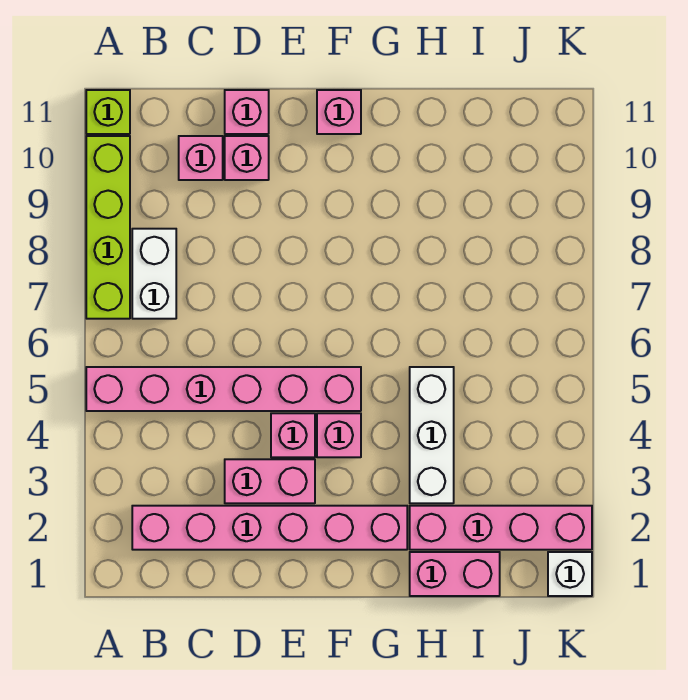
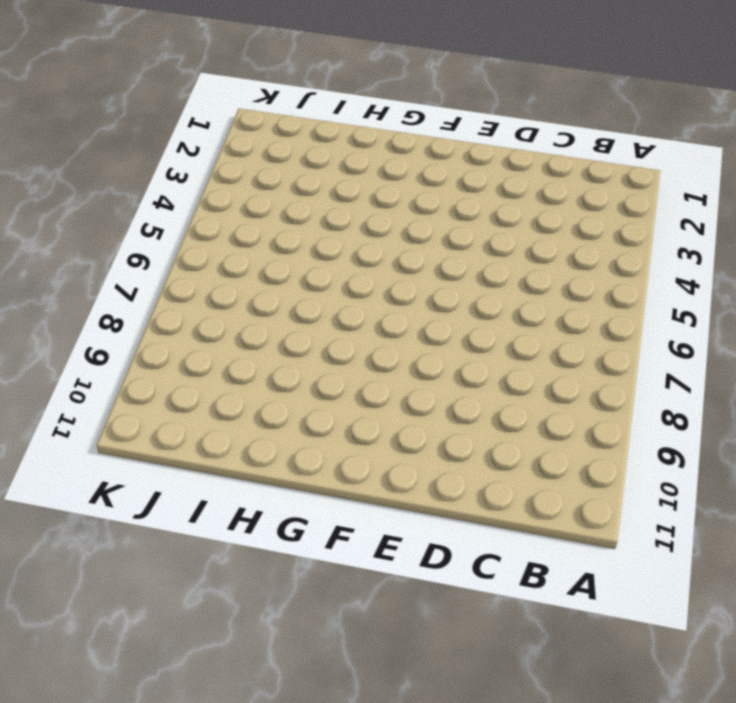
none -> pink brick A5:F5 level 1
none -> lime brick A7:A10 level 1
none -> lime brick A11 level 1

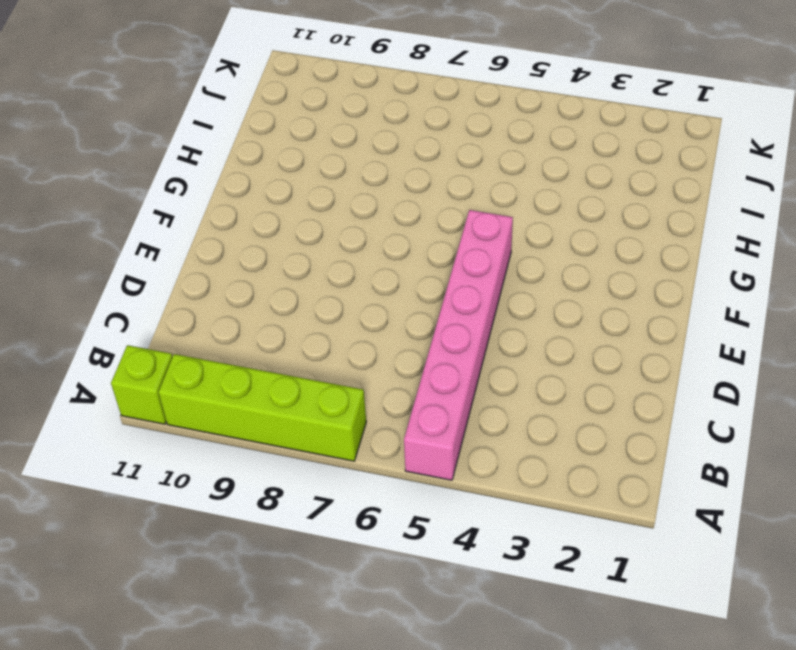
none -> pink brick B2:G2 level 1
none -> white brick B7:B8 level 1
none -> pink brick C10 level 1

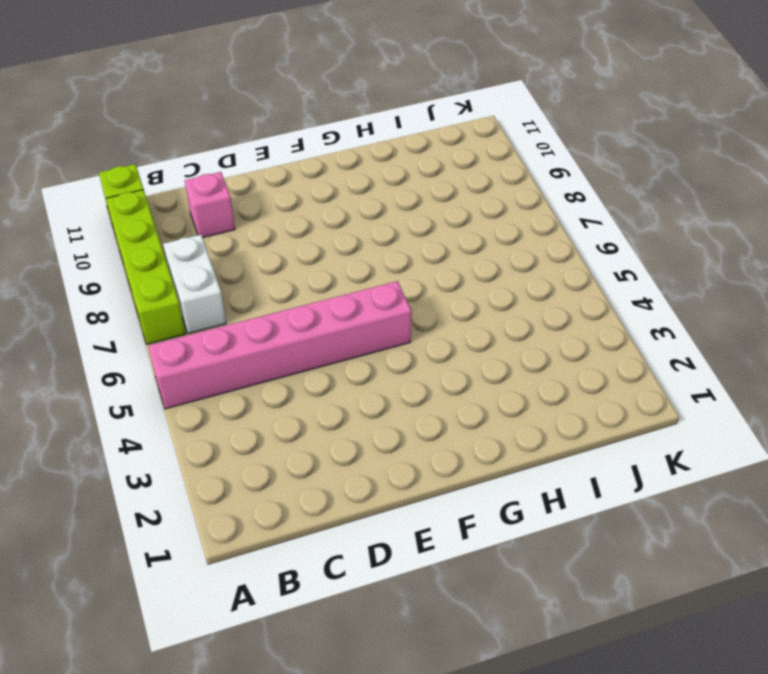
none -> pink brick B2:G2 level 1
none -> pink brick D3:E3 level 1
none -> pink brick D10 level 1

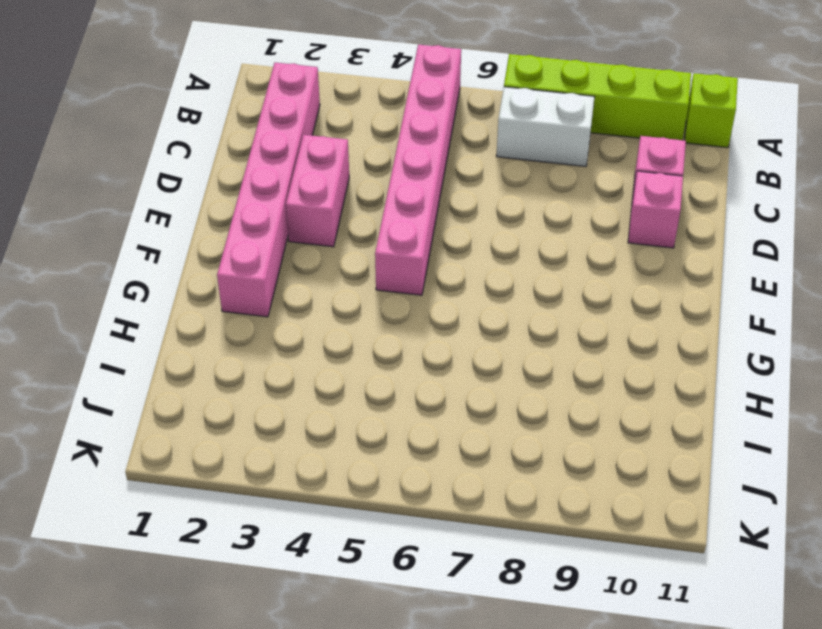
none -> pink brick D11 level 1
none -> pink brick E4 level 1
none -> pink brick F4 level 1

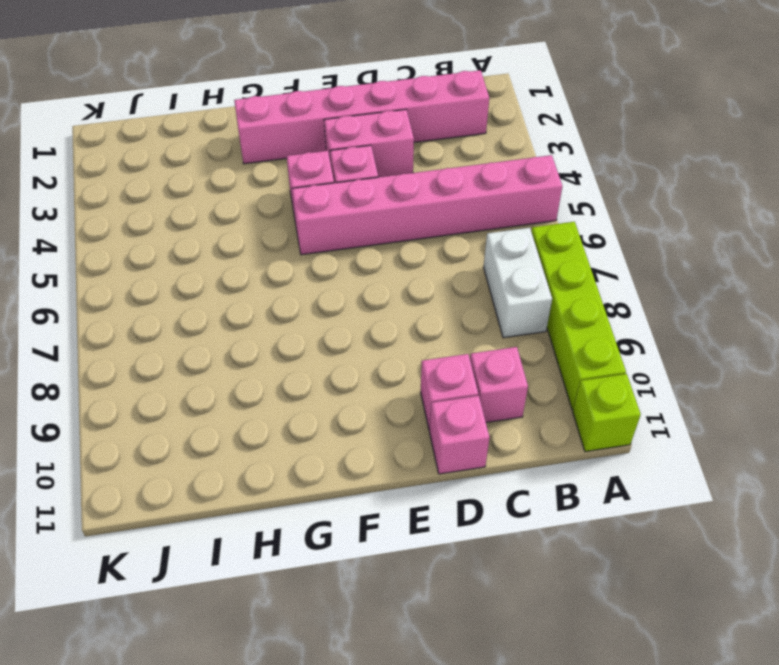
none -> pink brick F11 level 1
none -> pink brick H1:I1 level 1
none -> pink brick H2:K2 level 1

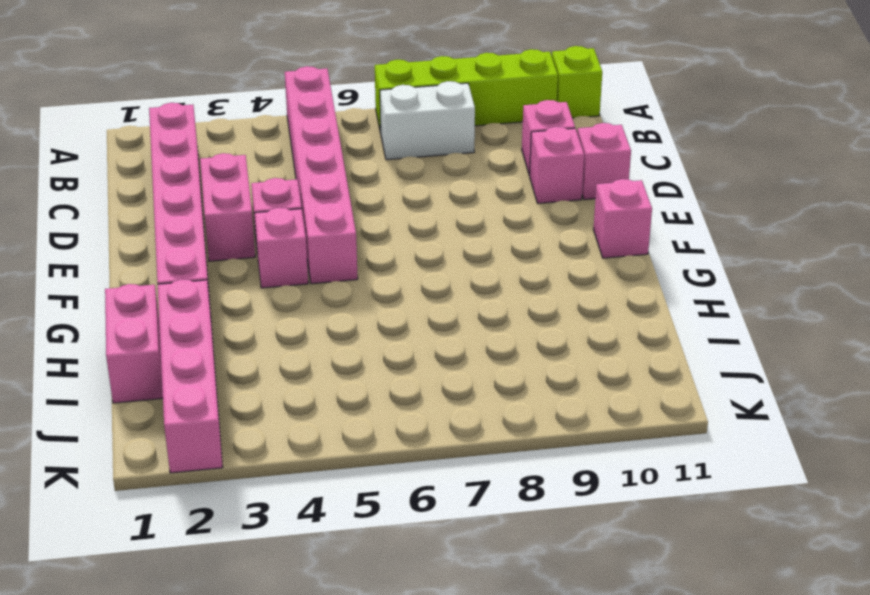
none -> white brick H3:H5 level 1
none -> white brick K1 level 1

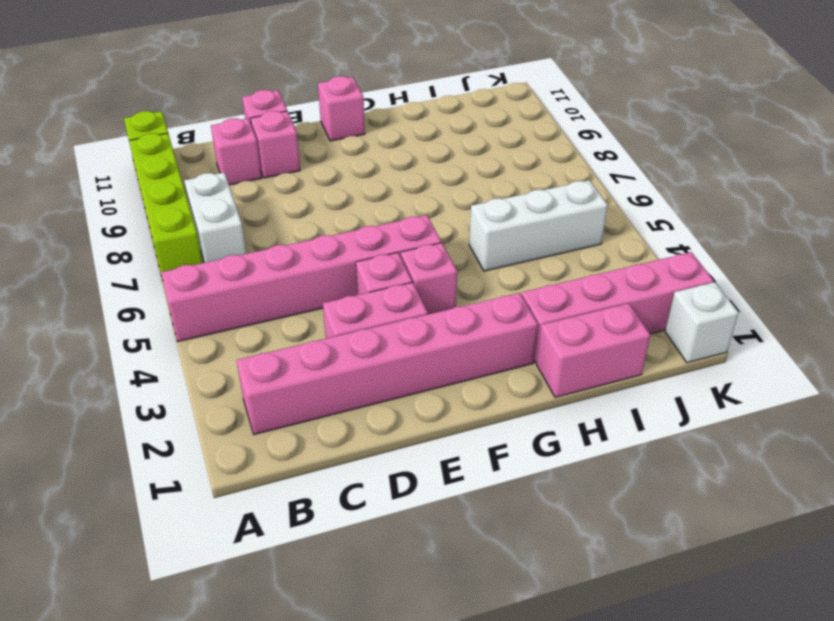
white brick H5:J5 level 1 -> white brick H3:H5 level 1

